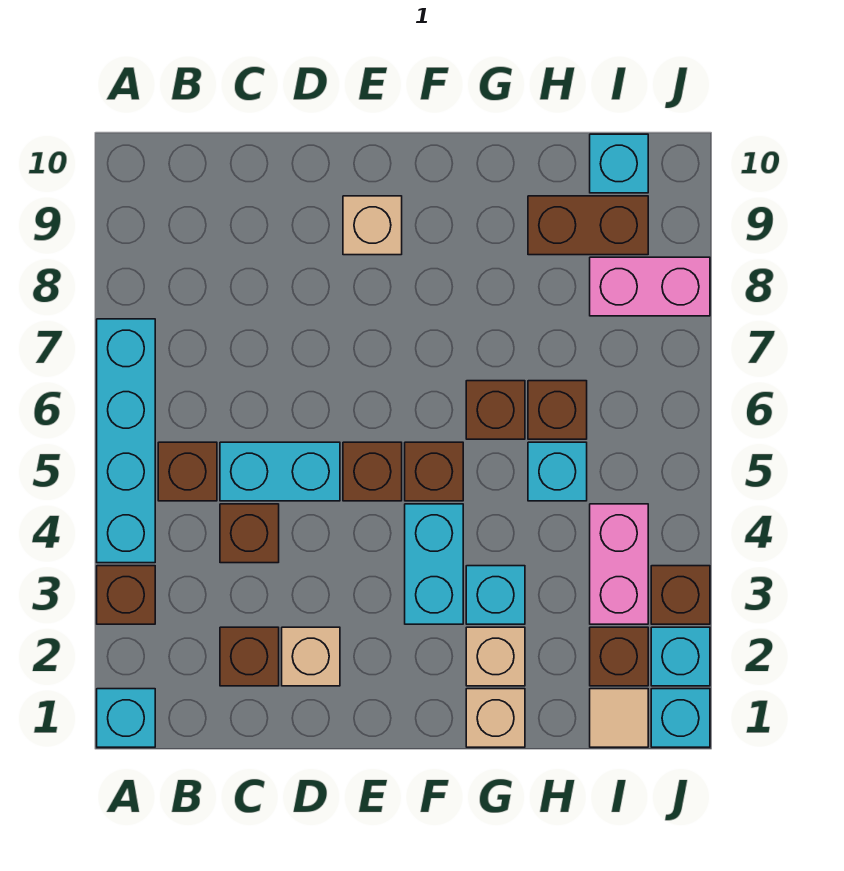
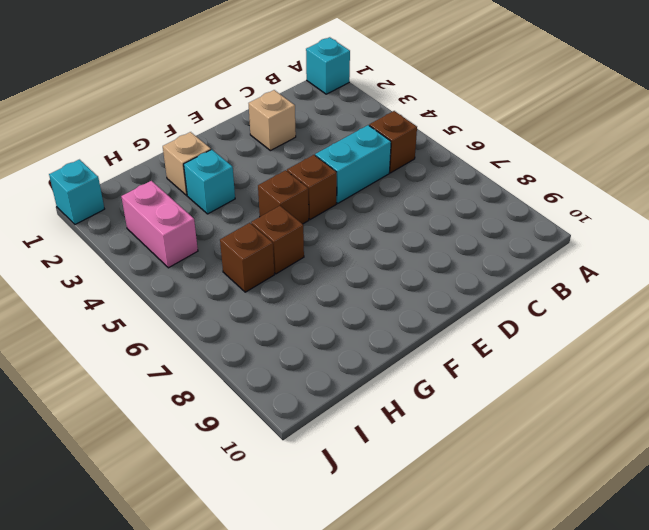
none -> brown brick A3 level 1
none -> cyan brick A4:A7 level 1
none -> brown brick C2 level 1

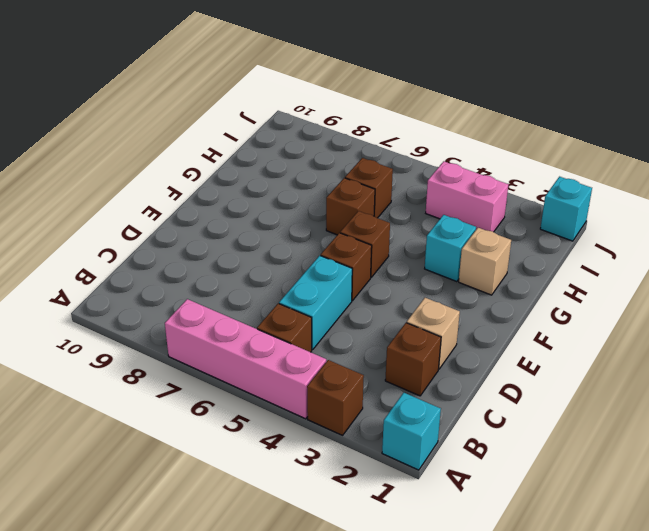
pink brick A4:A7 level 1 -> cyan brick A4:A7 level 1
none -> brown brick C4 level 1
none -> tan brick E9 level 1
none -> cyan brick F3:F4 level 1

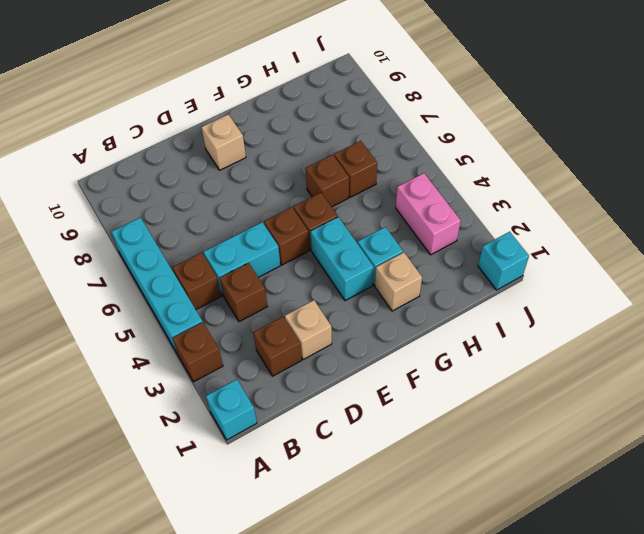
none -> tan brick G1 level 1
none -> cyan brick H5 level 1
none -> brown brick H9:I9 level 1

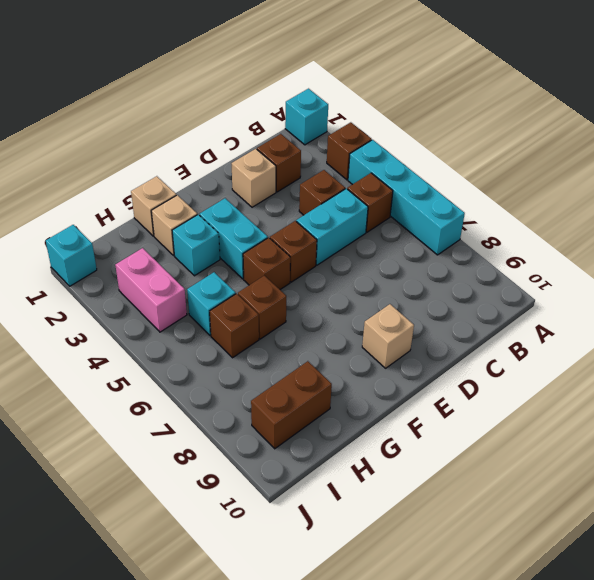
none -> tan tile I1 level 1
none -> brown brick I2 level 1
none -> pink brick I8:J8 level 1

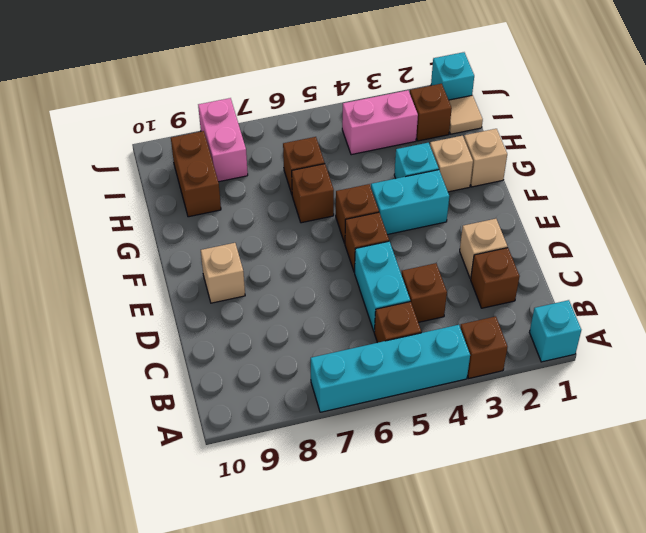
none -> cyan brick H5 level 1
none -> cyan brick I10 level 1
none -> cyan brick J2 level 1

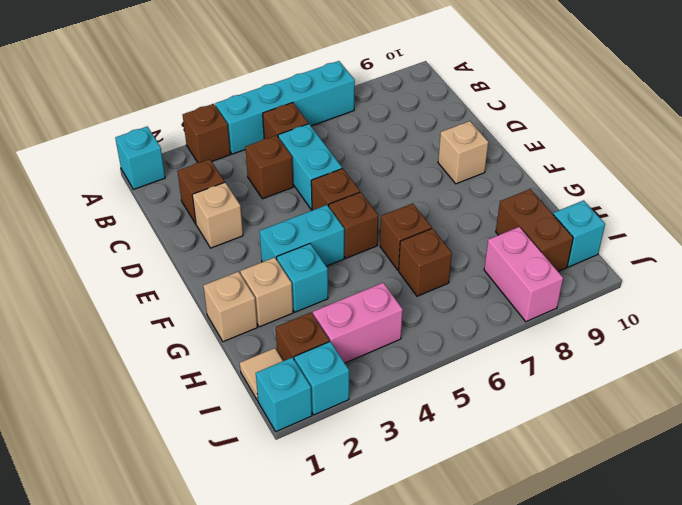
none -> cyan brick H5 level 1
none -> brown brick J3 level 1

